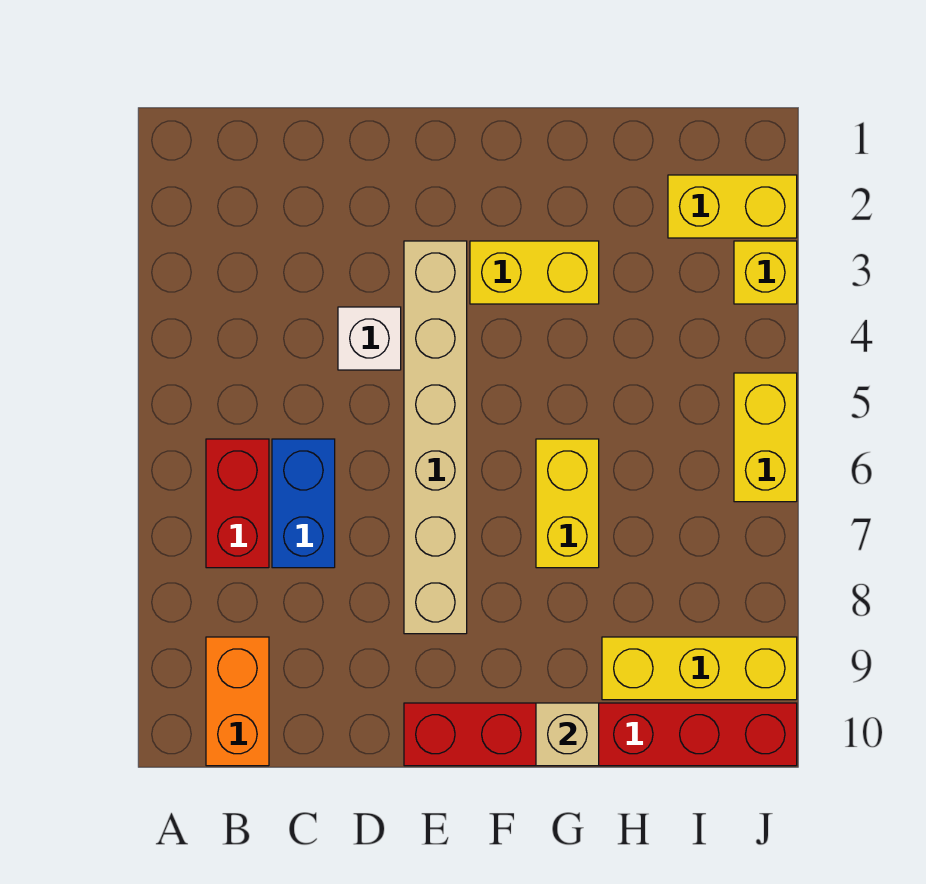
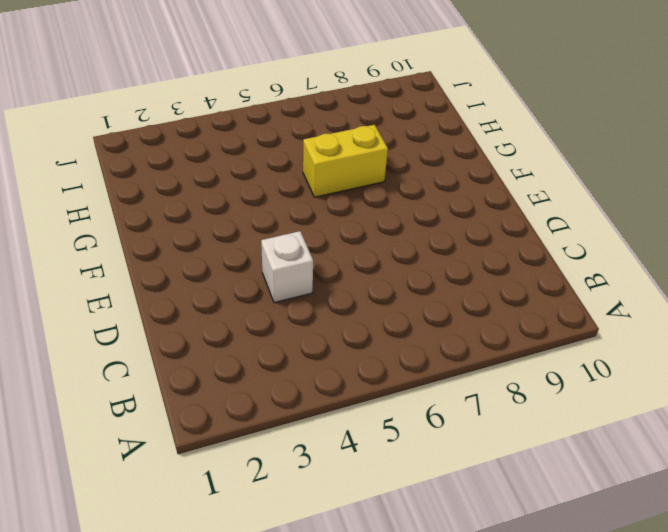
none -> red brick B6:B7 level 1
none -> orange brick B9:B10 level 1
none -> blue brick C6:C7 level 1

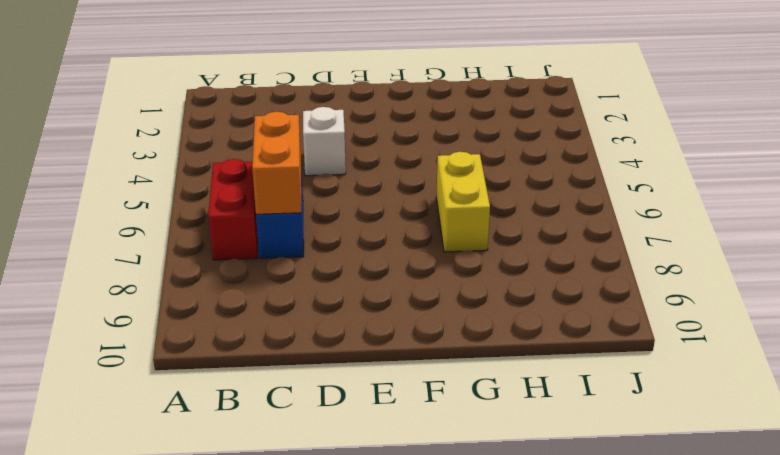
orange brick C6:C7 level 2 -> orange brick B9:B10 level 1
none -> tan brick E3:E8 level 1
none -> red brick E10:J10 level 1
none -> yellow brick F3:G3 level 1

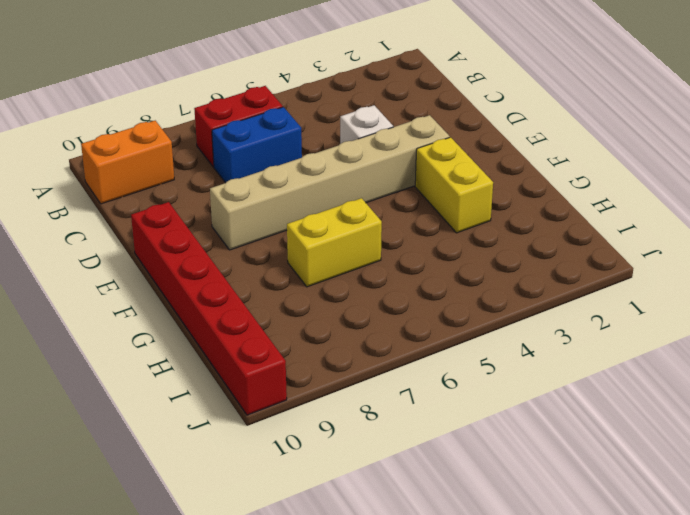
none -> yellow brick H9:J9 level 1
none -> yellow brick I2:J2 level 1
none -> yellow brick J3 level 1

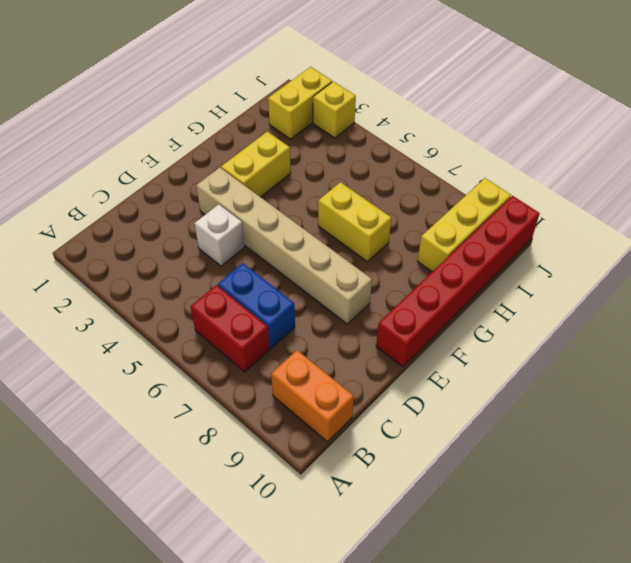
none -> yellow brick J5:J6 level 1
none -> tan brick G10 level 2

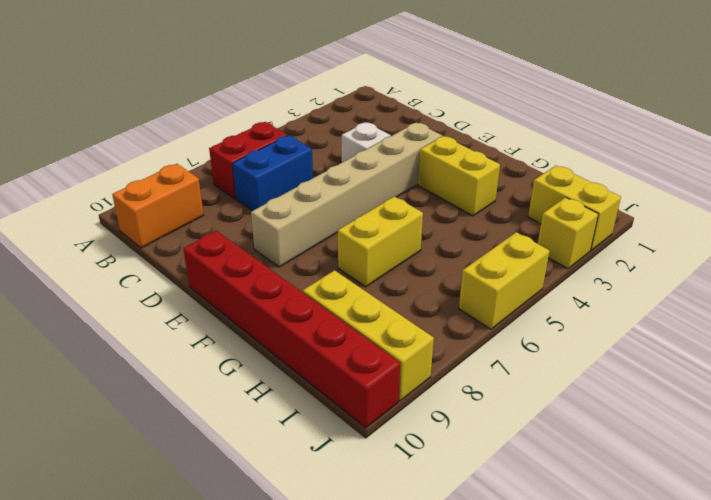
none -> tan brick G10 level 2

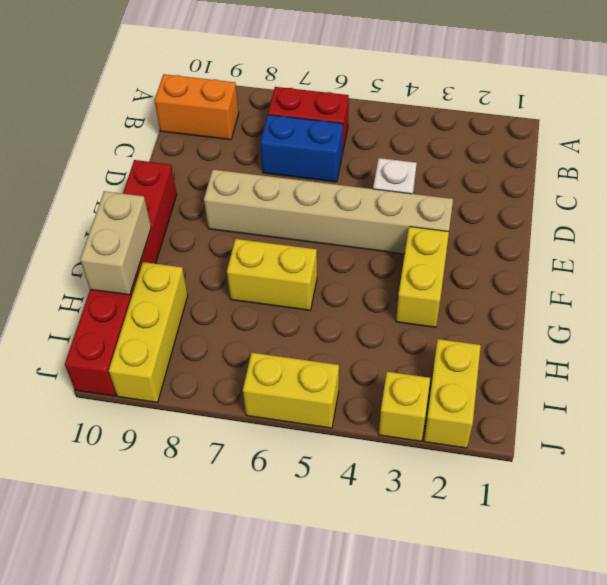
tan brick G10:H10 level 2 -> tan brick G10 level 2

